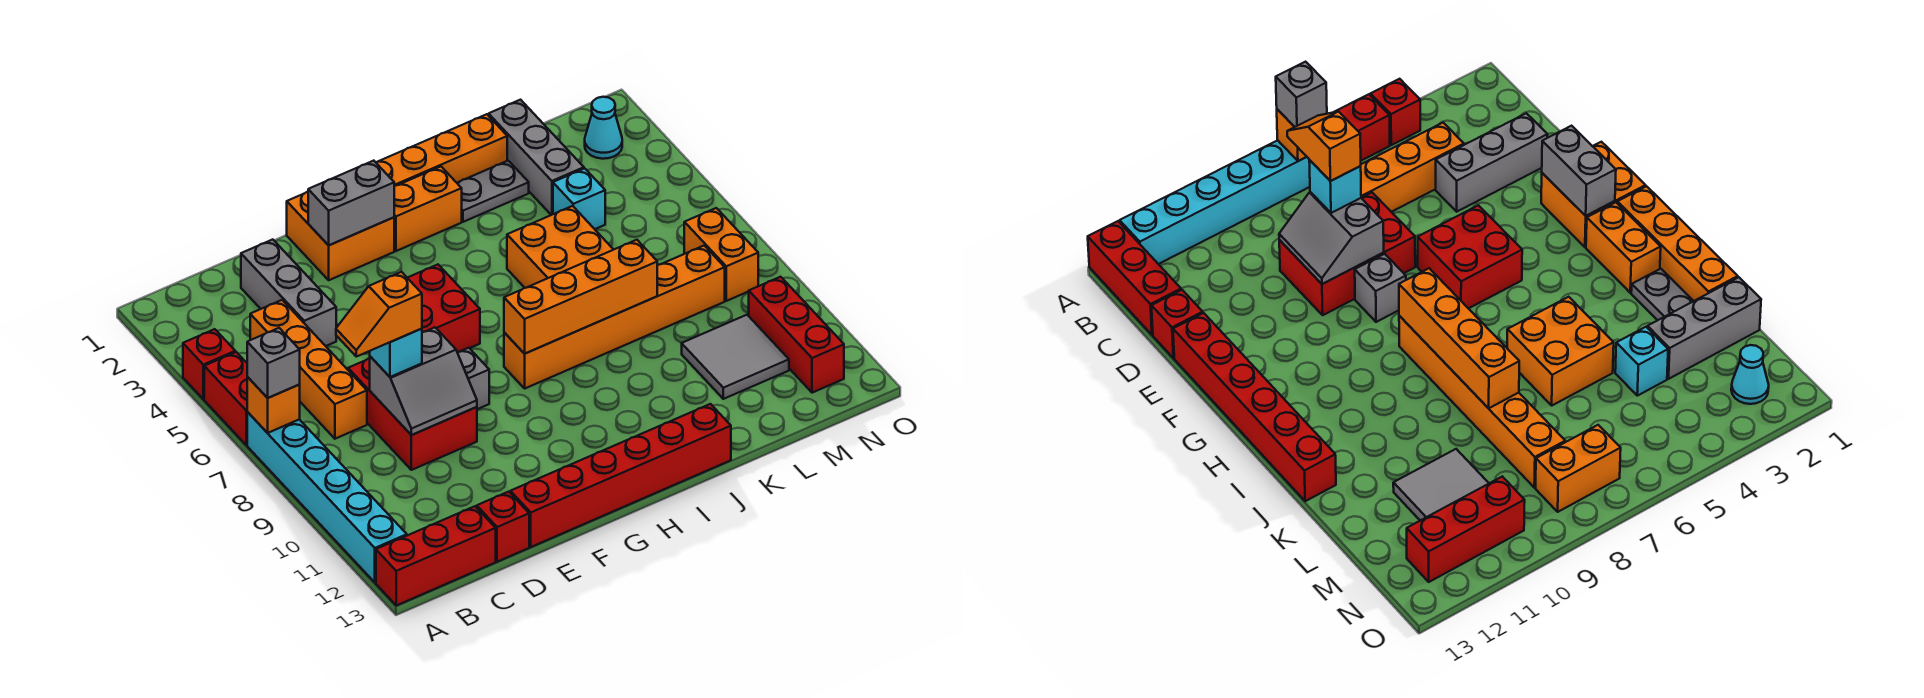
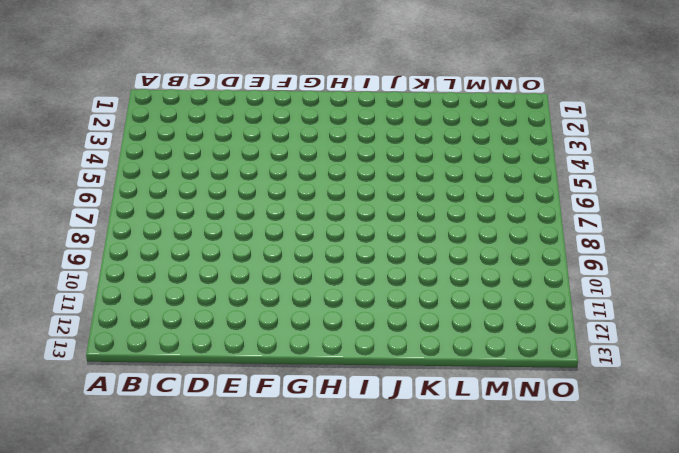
none -> red brick A4 level 1
none -> red brick A5:A6 level 1
none -> cyan brick A7:A12 level 1
none -> red brick A13:C13 level 1

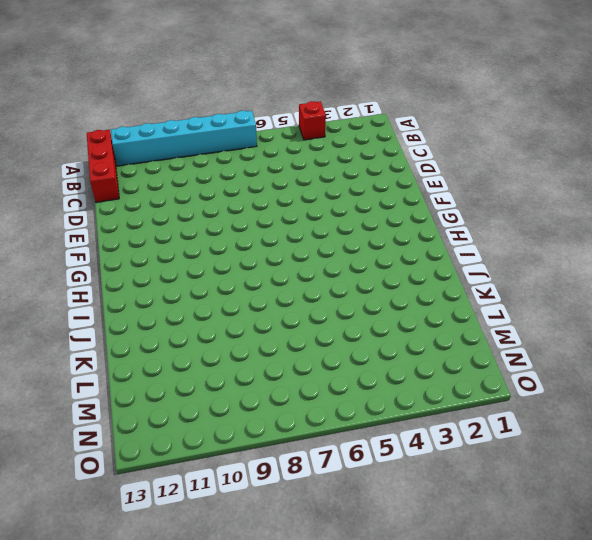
none -> red brick A5:A6 level 1
none -> orange brick C4:C7 level 1
none -> grey brick D2:D4 level 1
none -> red brick D7:E9 level 1

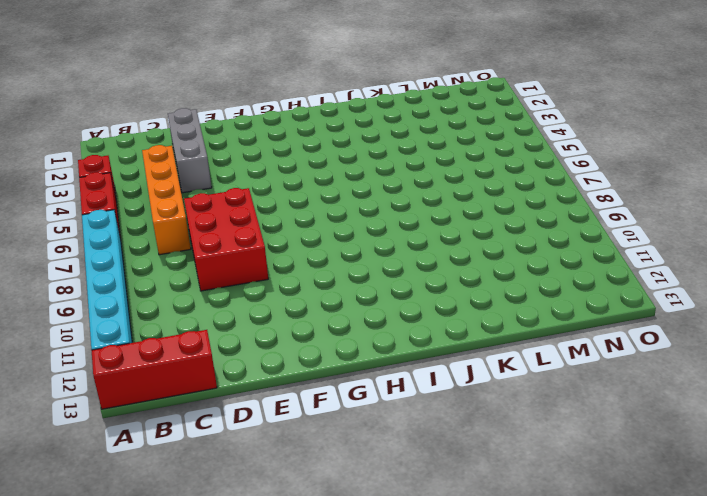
none -> red brick D13 level 1
none -> red brick E13:J13 level 1
none -> orange brick F1:G2 level 1
none -> red brick F5:G6 level 1

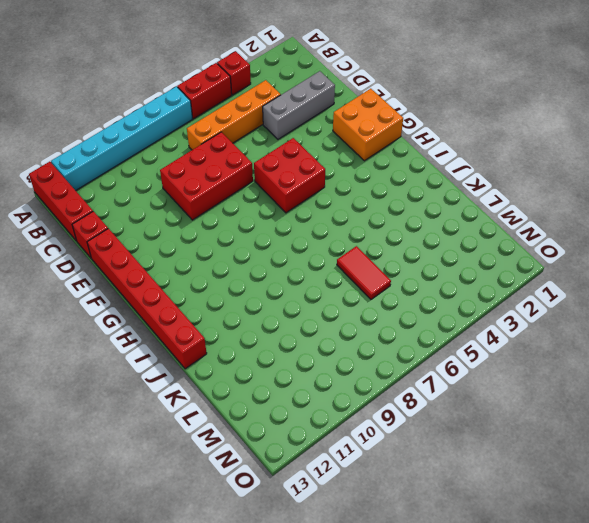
red tile K6:L6 level 1 -> orange brick J5:K6 level 1
none -> grey brick F8 level 1
none -> orange brick H1:K1 level 1
none -> orange brick H2:I2 level 1
none -> orange brick H8:M8 level 1

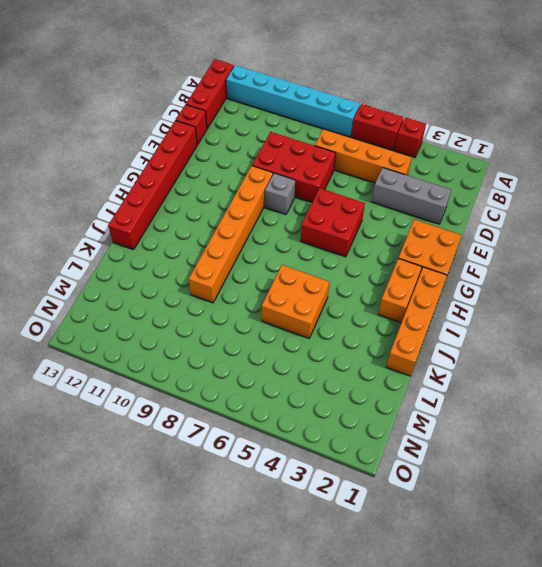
orange brick F9:K9 level 1 -> orange brick H8:M8 level 1
none -> grey plate J2:K2 level 1
none -> grey brick L1:L3 level 1
none -> cyan brick L4 level 1
none -> grey tile L10:M11 level 1

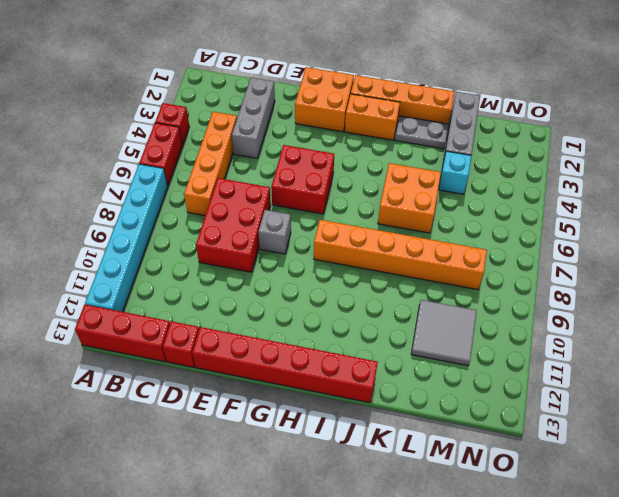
none -> cyan cone N2 level 1
none -> orange brick N7:N8 level 1
none -> red brick N10:N12 level 1
none -> orange brick A7 level 2

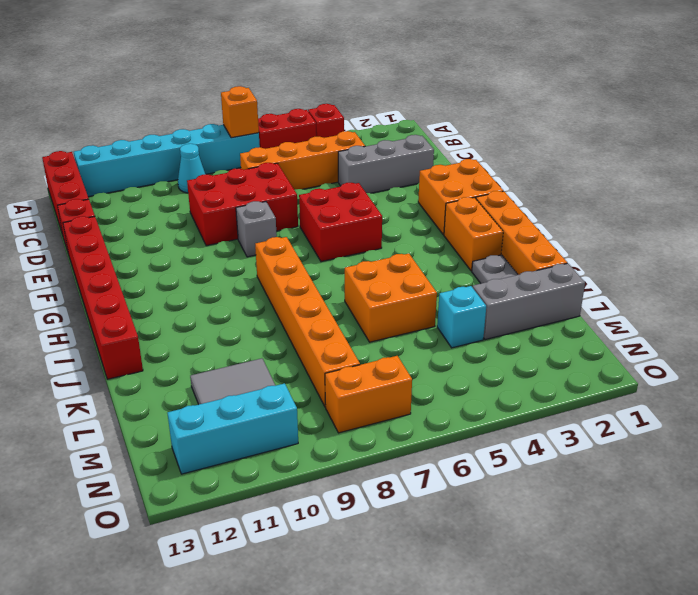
cyan cone B9 level 1 -> cyan cone N2 level 1
cyan brick N10:N12 level 1 -> red brick N10:N12 level 1
none -> grey slope D8:E9 level 2 top 8
none -> grey brick F2:G2 level 2
none -> orange brick H8:K8 level 2
none -> grey brick A7 level 3

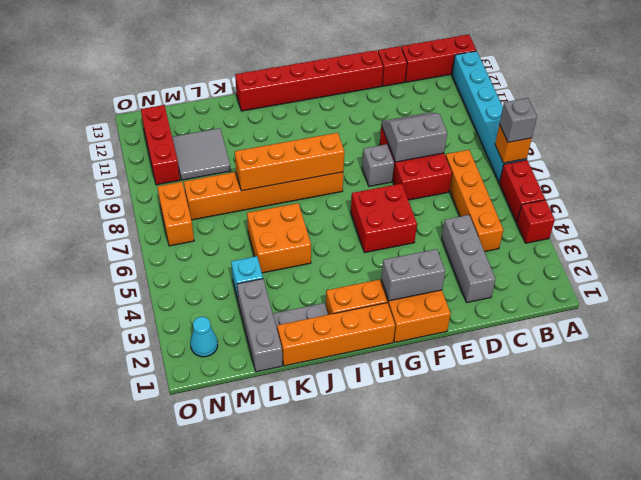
none -> cyan brick D8 level 3
none -> orange slope C8:D8 level 4 top D

